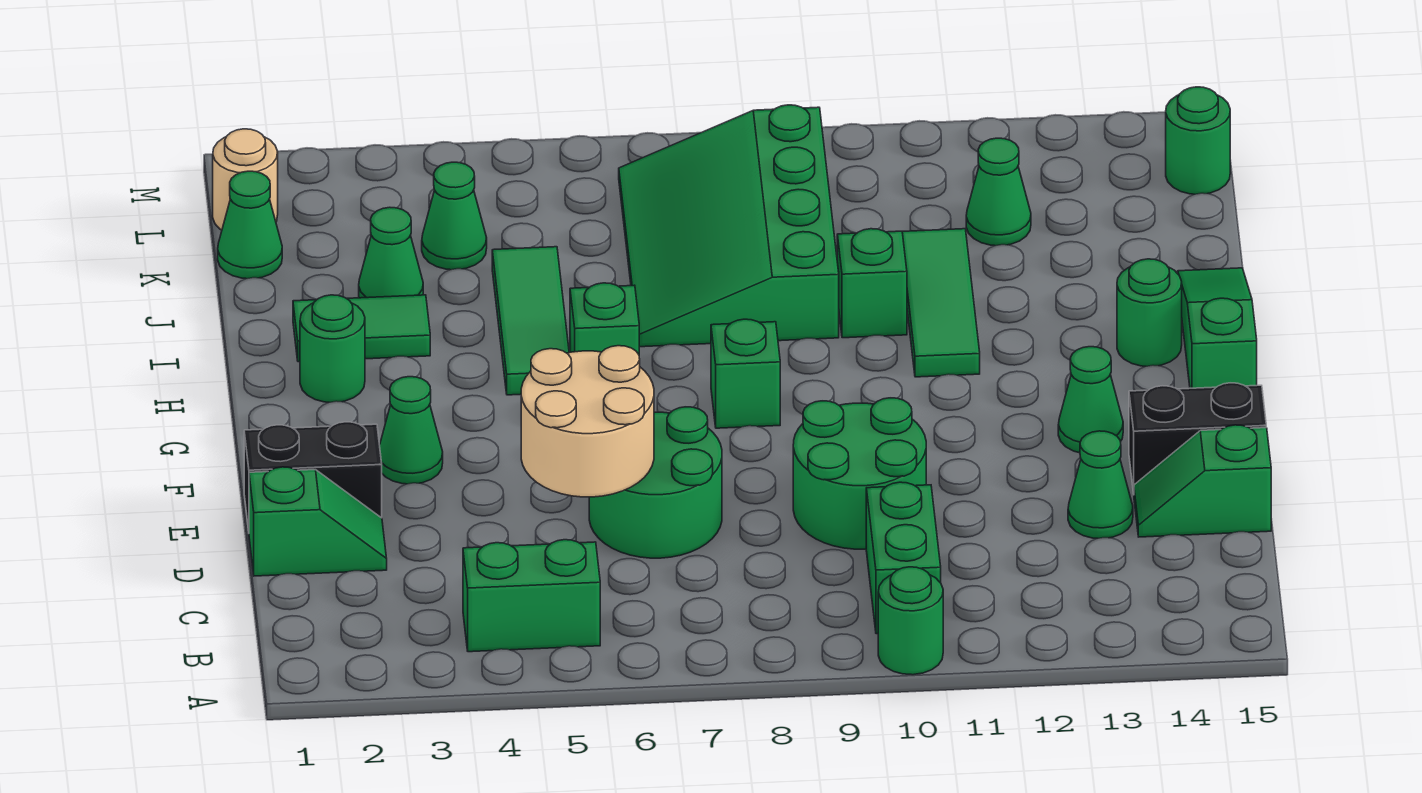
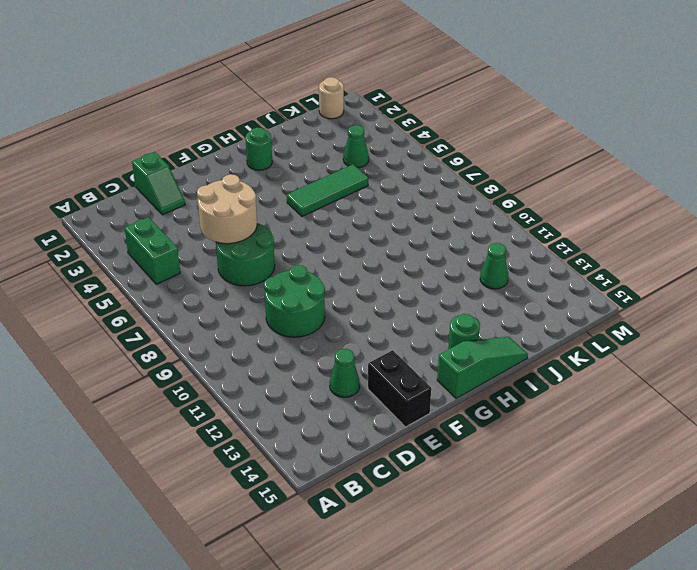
none -> green round brick A10 level 1
none -> green brick B10:C10 level 1
none -> green slope D14:D15 level 1 top 15

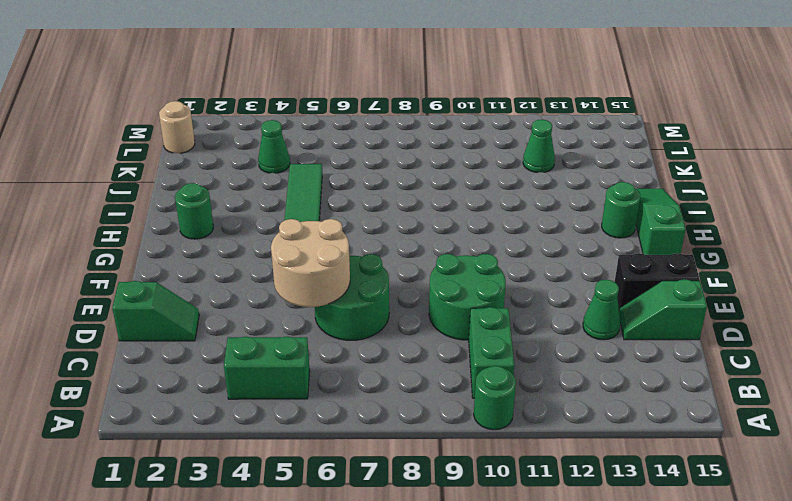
none -> black brick E1:E2 level 1
none -> green cone F3 level 1
none -> green cone F13 level 1

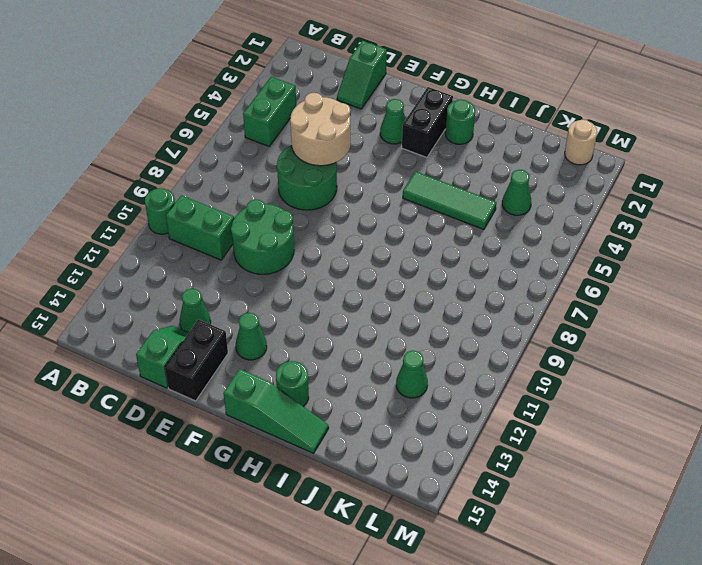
black brick G2:G3 level 1 -> black brick E1:E2 level 1
none -> green brick G8 level 1
none -> green brick H6 level 1
none -> green tile H11:J11 level 1

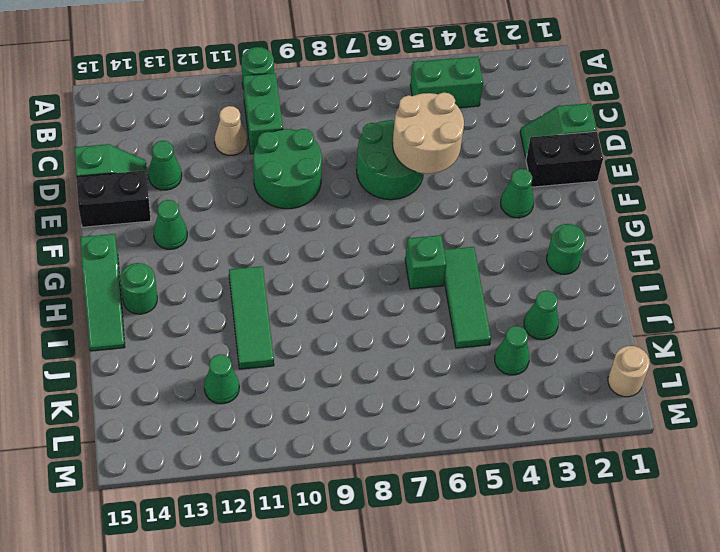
tan cone C11 level 1 -> none
none -> green brick G8 level 1
none -> green tile I2:I3 level 1
none -> green slope I7:L9 level 1 top 9

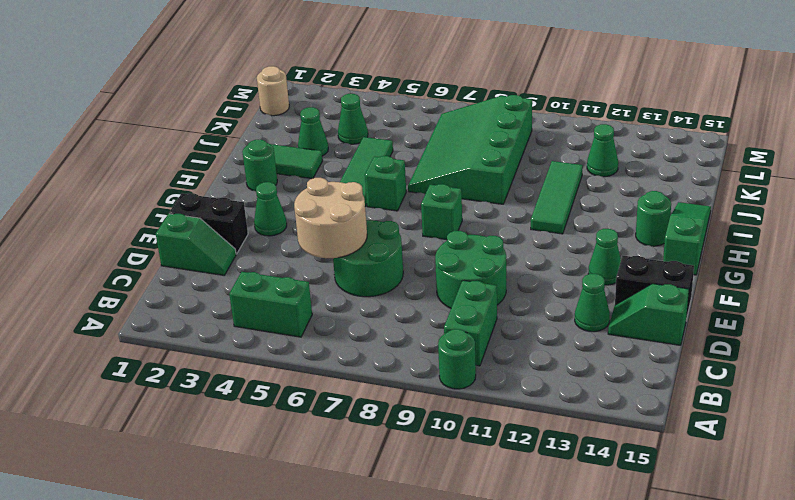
none -> green brick I10 level 1
none -> green cone K1 level 1
none -> green round brick L15 level 1

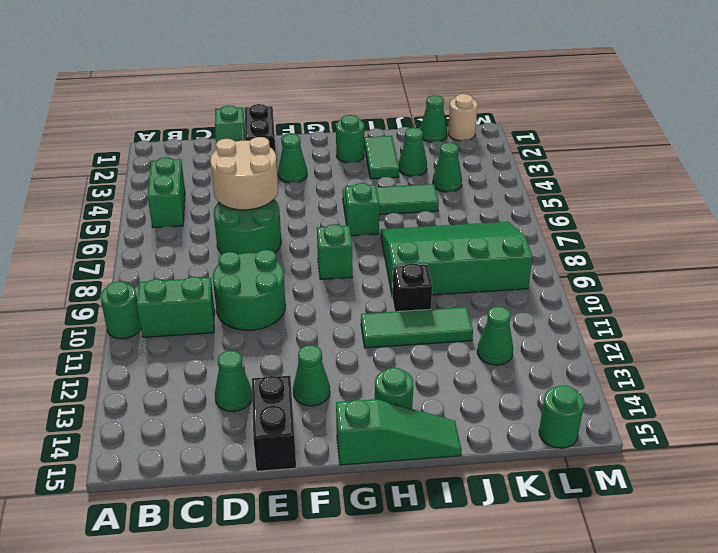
black brick I10 level 1 -> green brick I10 level 1
none -> green slope D14:D15 level 1 top 15

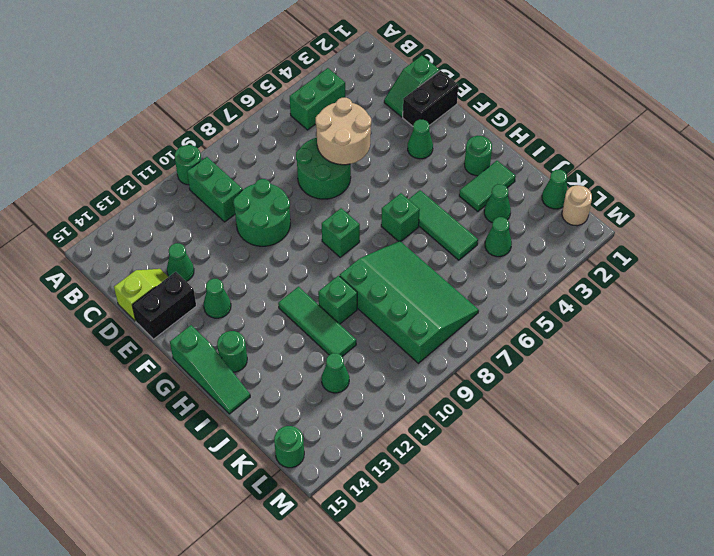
lime slope D14:D15 level 1 top 15 -> green slope D14:D15 level 1 top 15

